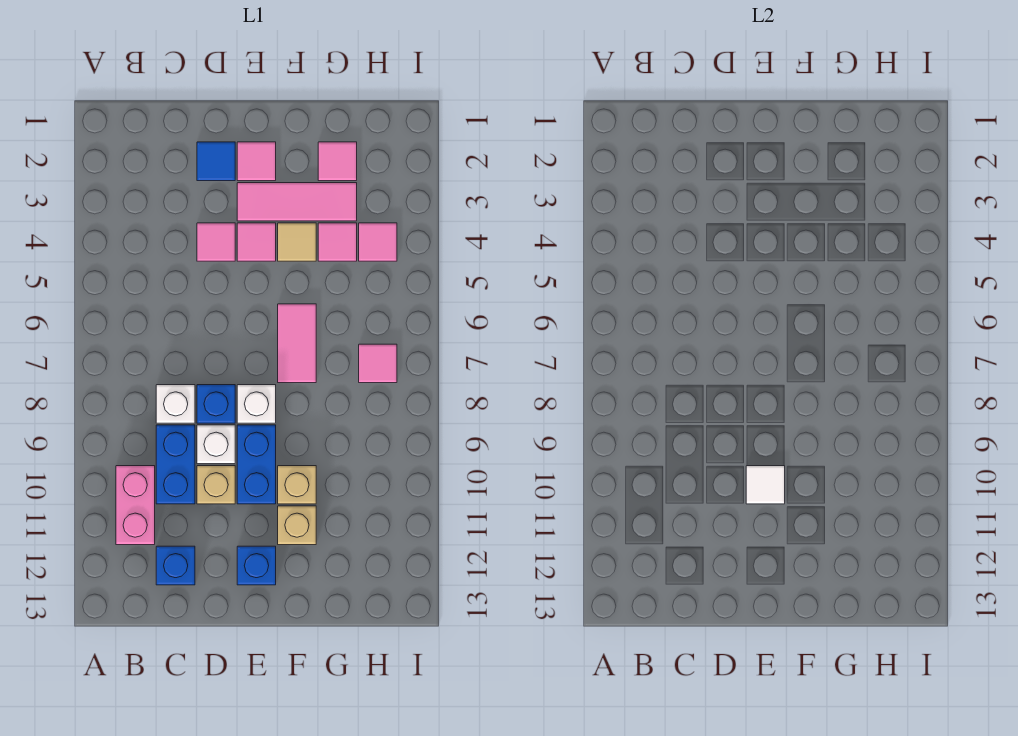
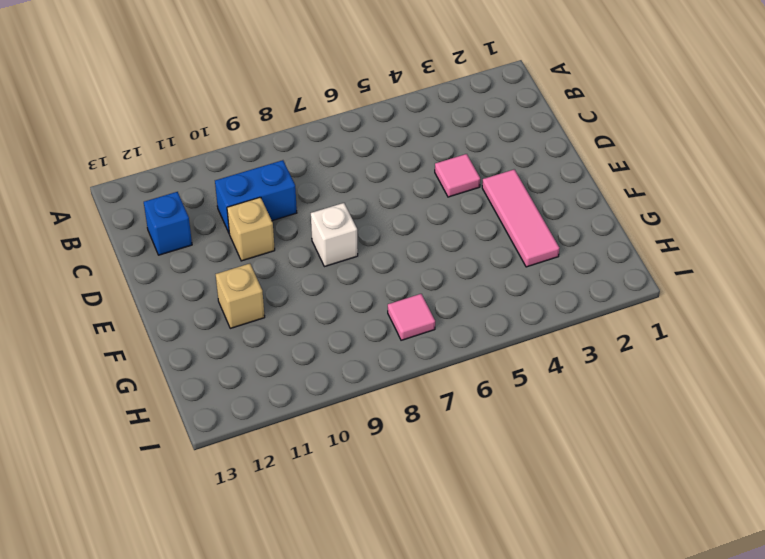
none -> pink brick B10:B11 level 1
none -> white brick C8 level 1
none -> blue tile D2 level 1

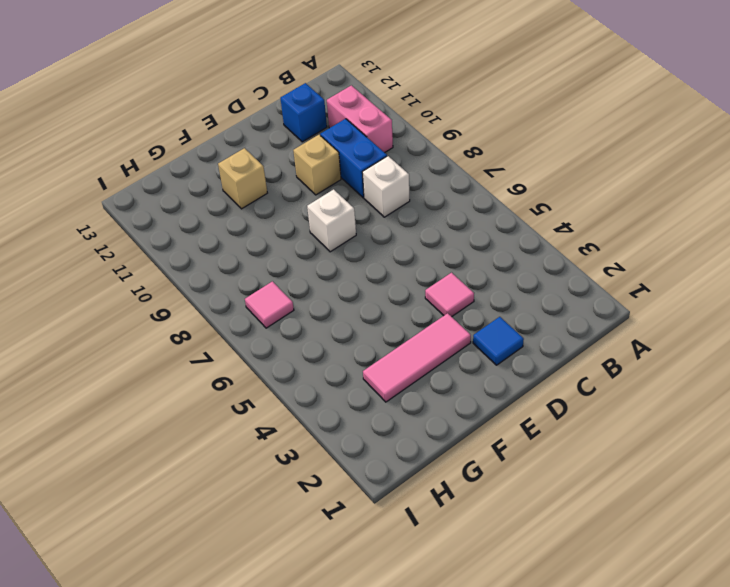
none -> blue brick D8 level 1
none -> white brick D9 level 1
none -> pink tile E2 level 1

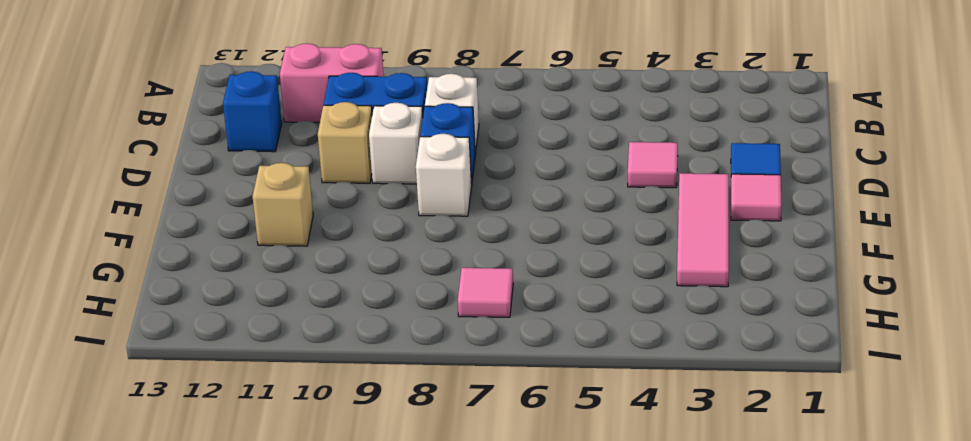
none -> pink tile E4 level 1
none -> blue brick E9:E10 level 1
none -> blue brick E12 level 1

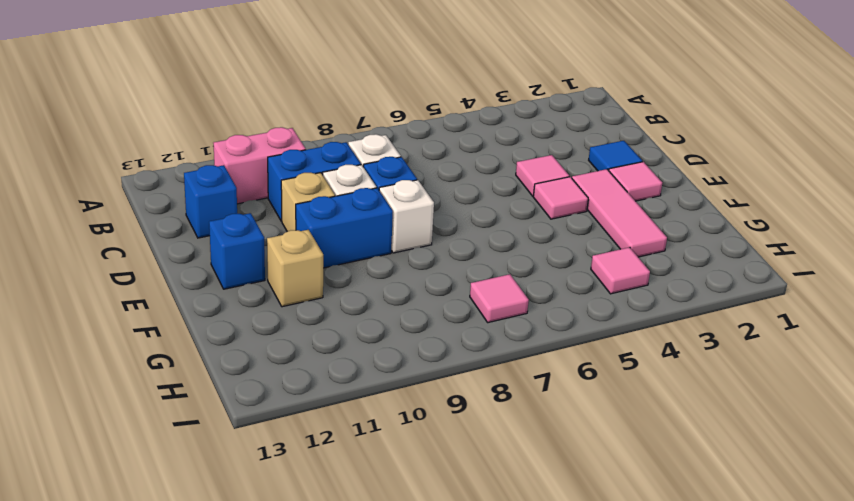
none -> tan tile F4 level 1
none -> pink tile F6:F7 level 1
none -> tan brick F10 level 1

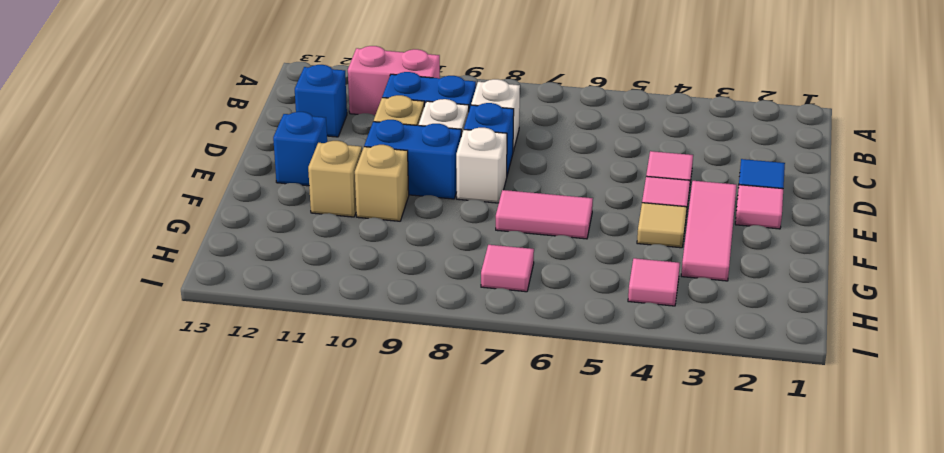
none -> pink tile G2 level 1
none -> pink tile G4 level 1
none -> white tile E10 level 2

